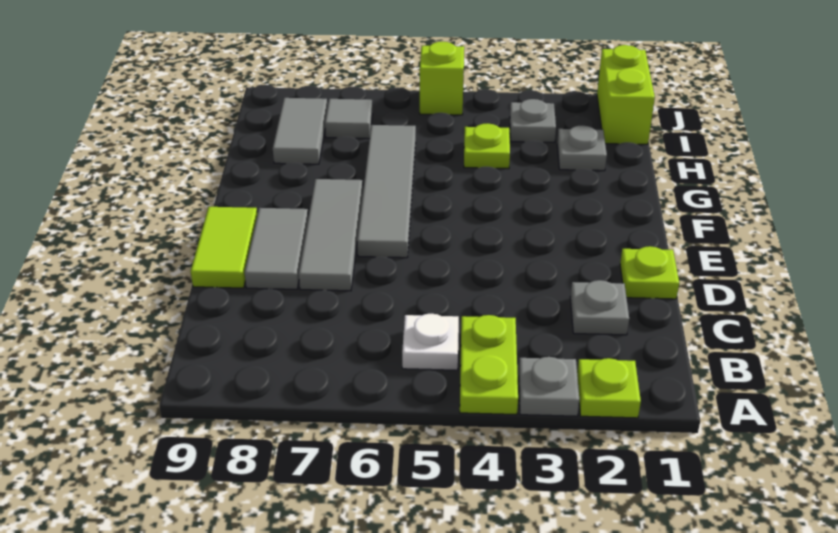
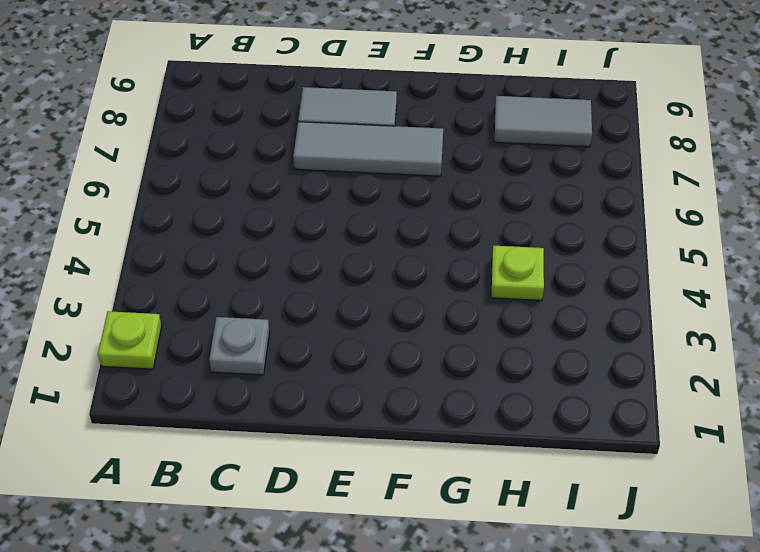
none -> grey plate A3 level 1
none -> lime plate A4:B4 level 1
none -> white plate B5 level 1

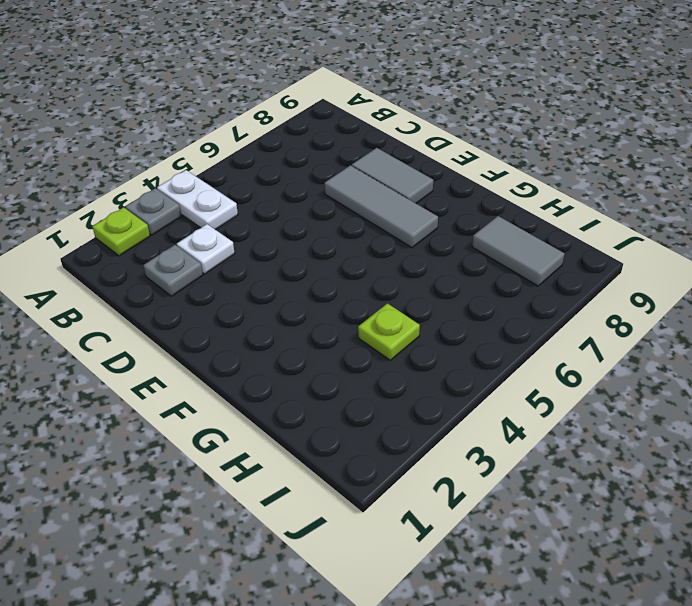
white plate A4:B4 level 1 -> lime plate A4:B4 level 1
white plate C3 level 1 -> white plate B5 level 1
none -> lime plate D1 level 1
none -> lime tile D9:E9 level 1
none -> grey tile E6:H6 level 1

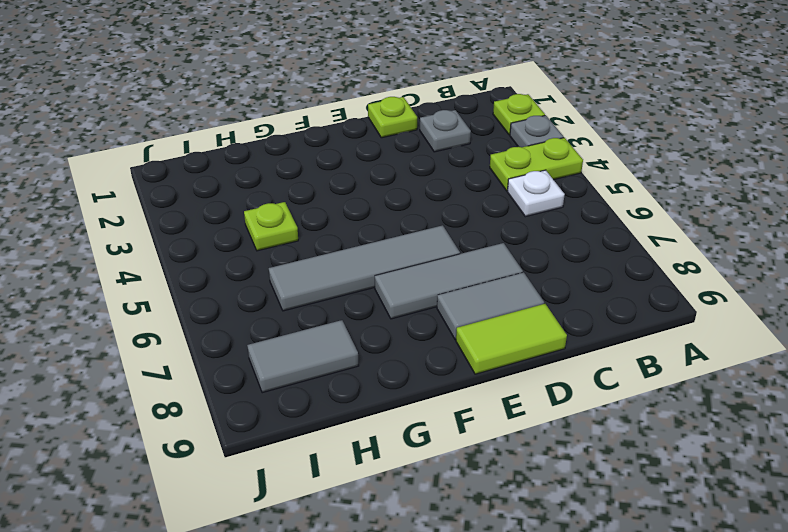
none -> grey plate H2 level 1
none -> lime brick I1:J1 level 1
none -> grey plate I3 level 1

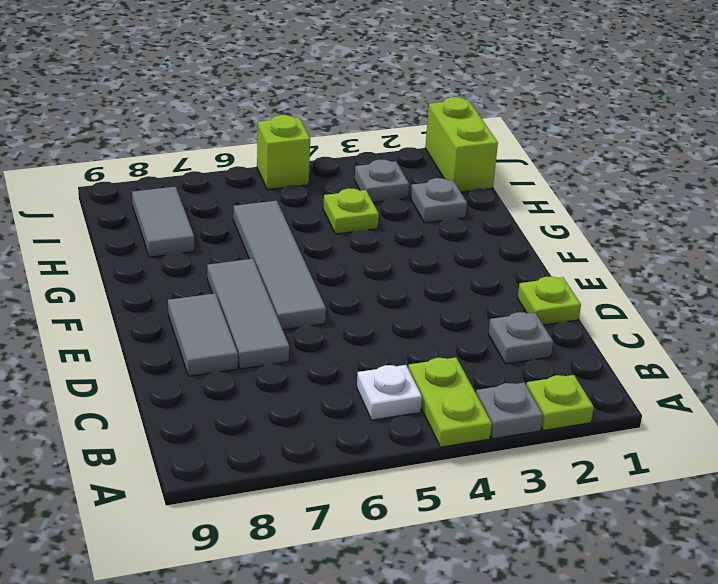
none -> lime tile D9:E9 level 1
none -> grey tile I7 level 1

